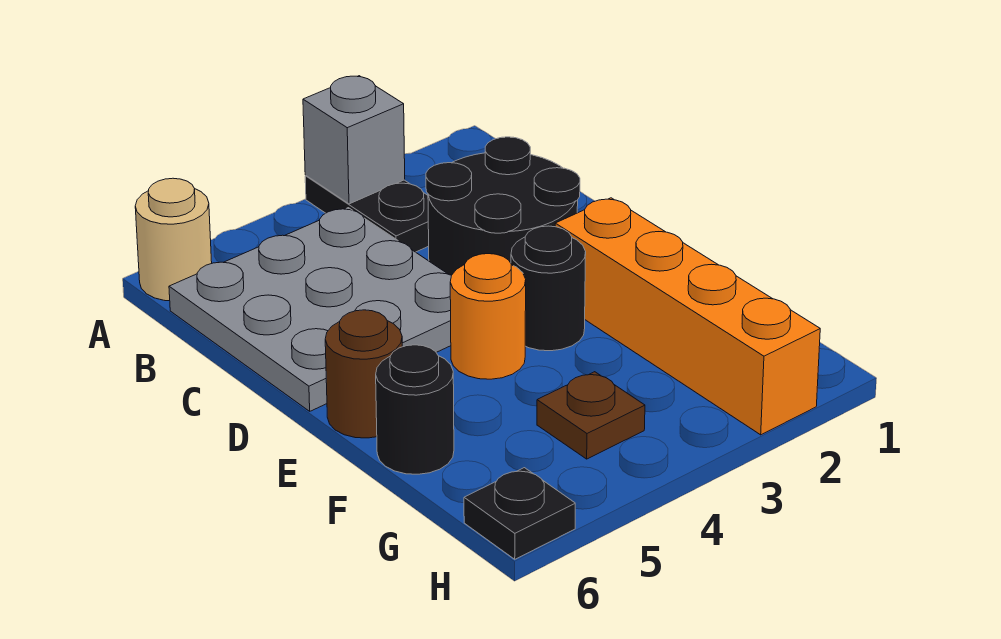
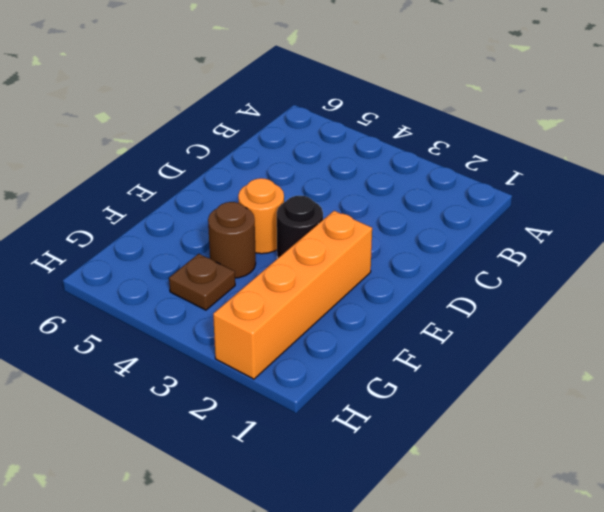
brown round brick F4 level 1 -> brown round brick E6 level 1
none -> black plate A3:B3 level 1
none -> tan round brick A6 level 1
none -> grey plate B4:D6 level 1

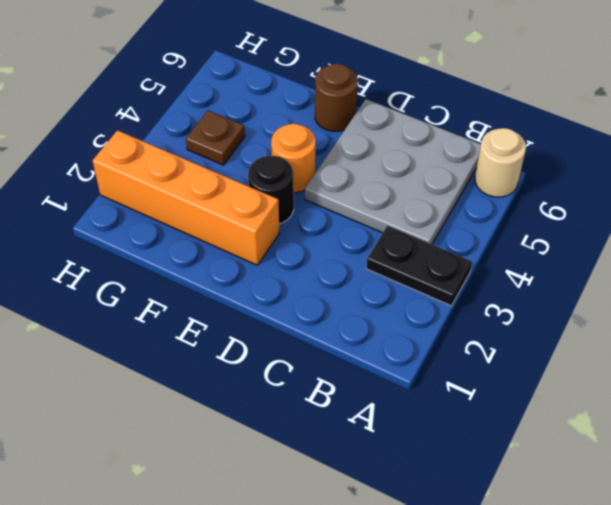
none -> black round brick C2:D3 level 1
none -> black round brick F6 level 1
none -> black plate H6 level 1

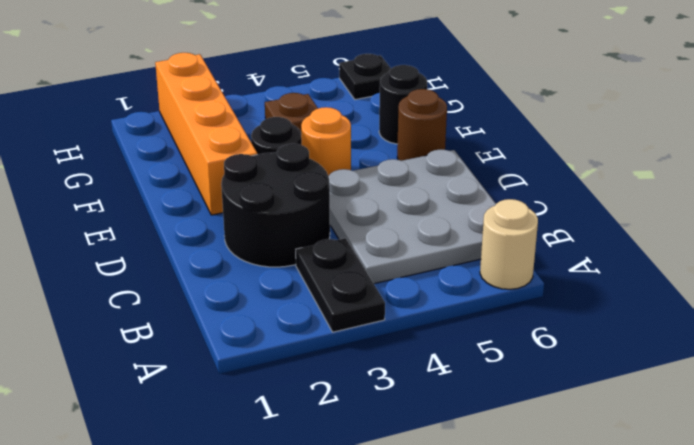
none -> grey brick A3 level 2

